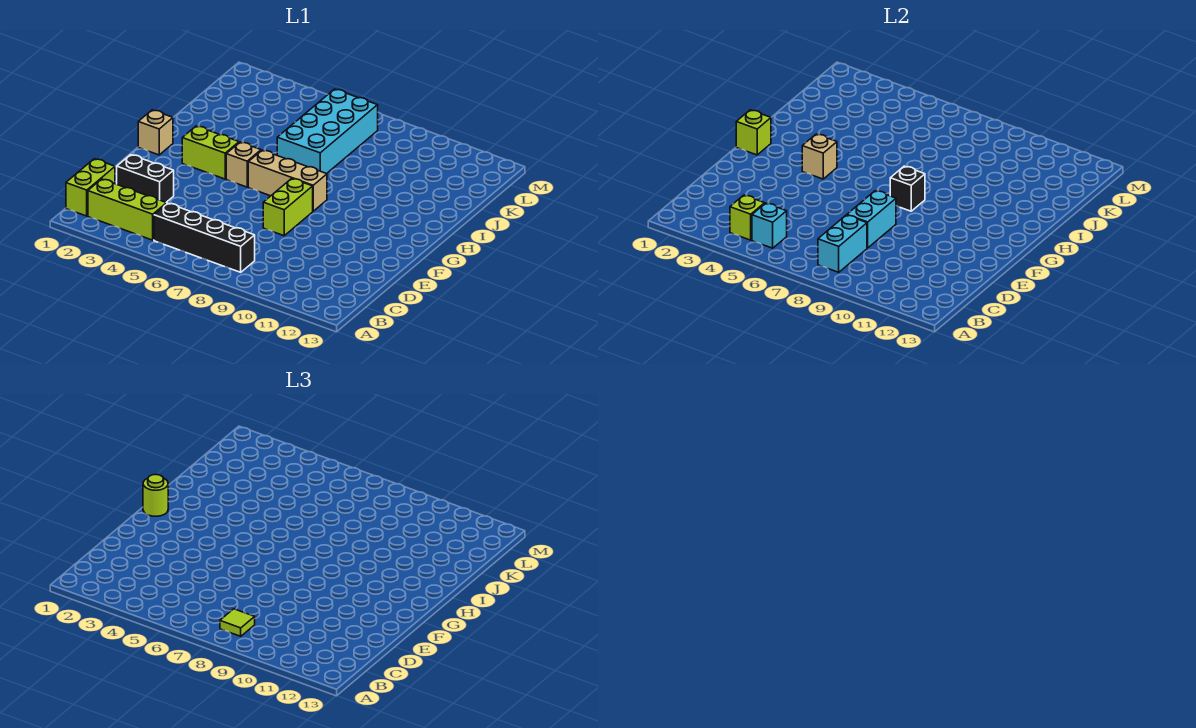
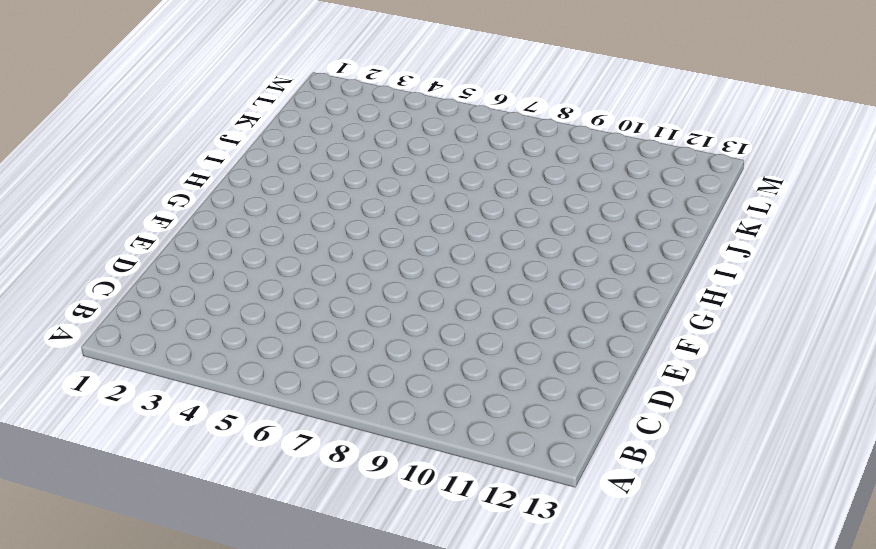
none -> lime brick B1:C1 level 1
none -> lime brick B2:B4 level 1
none -> black brick B5:B8 level 1

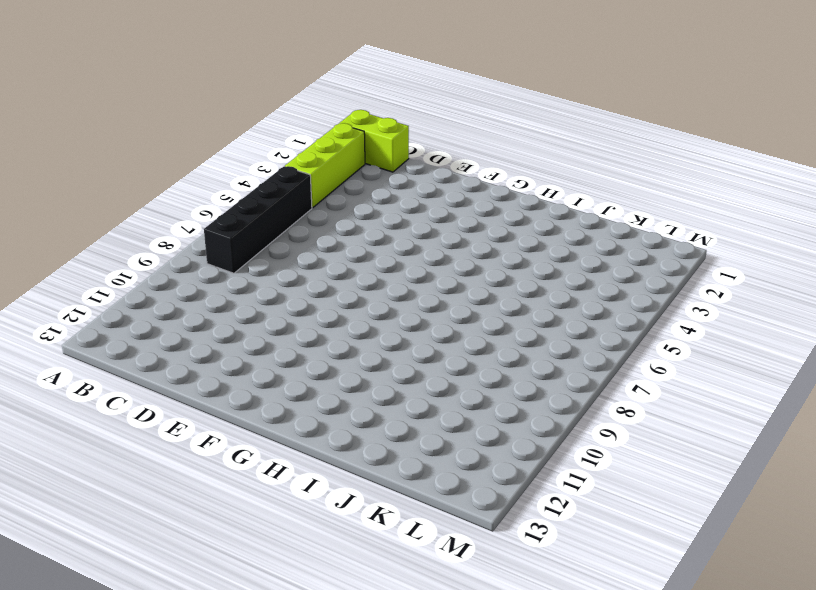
none -> black brick D2:D3 level 1
none -> lime brick E8:F8 level 1
none -> tan brick G1 level 1

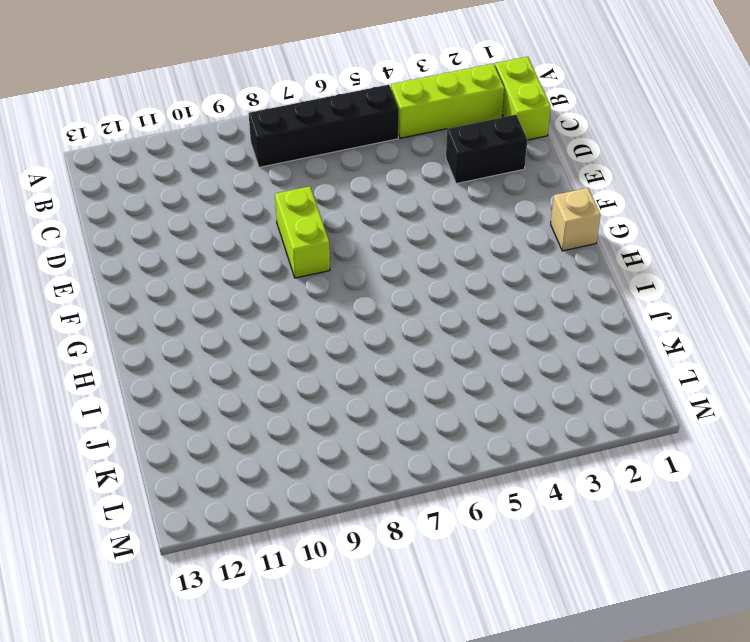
none -> lime brick G3:G4 level 1
none -> tan brick G5 level 1
none -> tan brick G6:G8 level 1

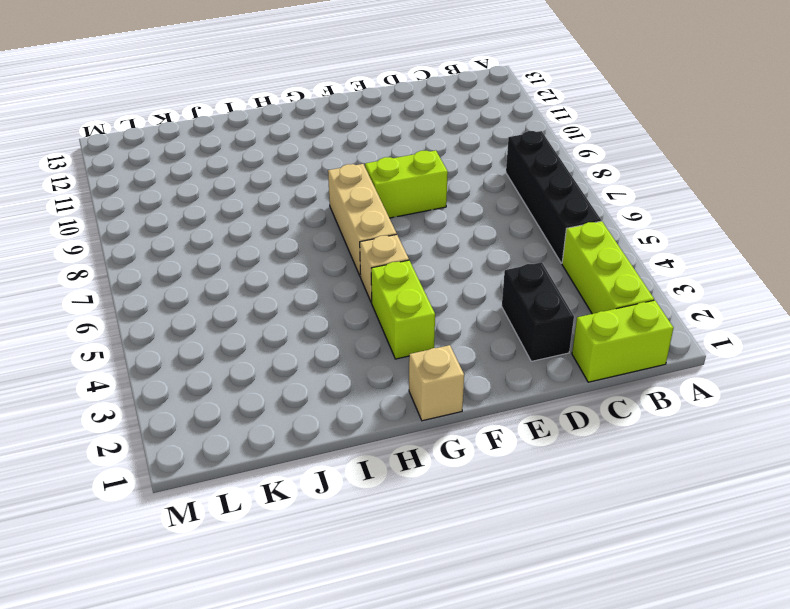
none -> cyan brick I6:L7 level 1
none -> lime brick B4 level 2
none -> cyan brick B5 level 2

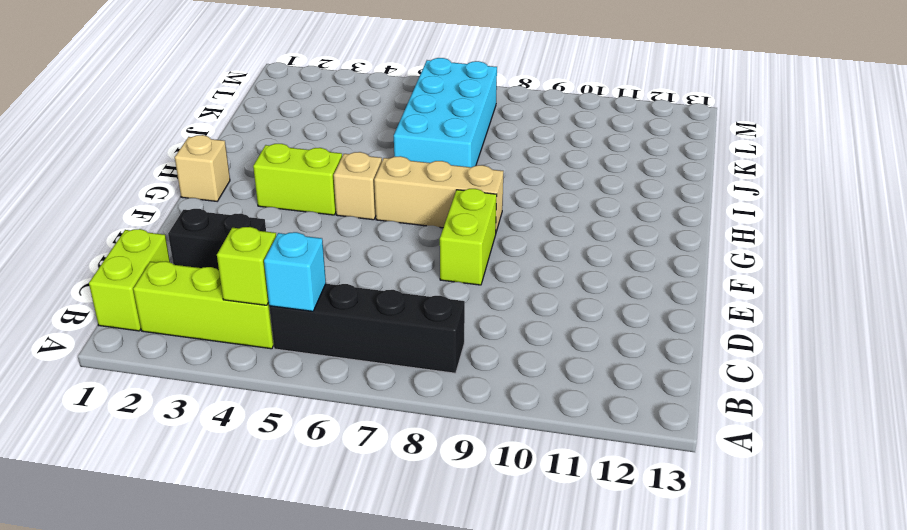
none -> cyan brick B8:C8 level 2
none -> cyan brick D8:E8 level 2
none -> lime brick G1 level 2

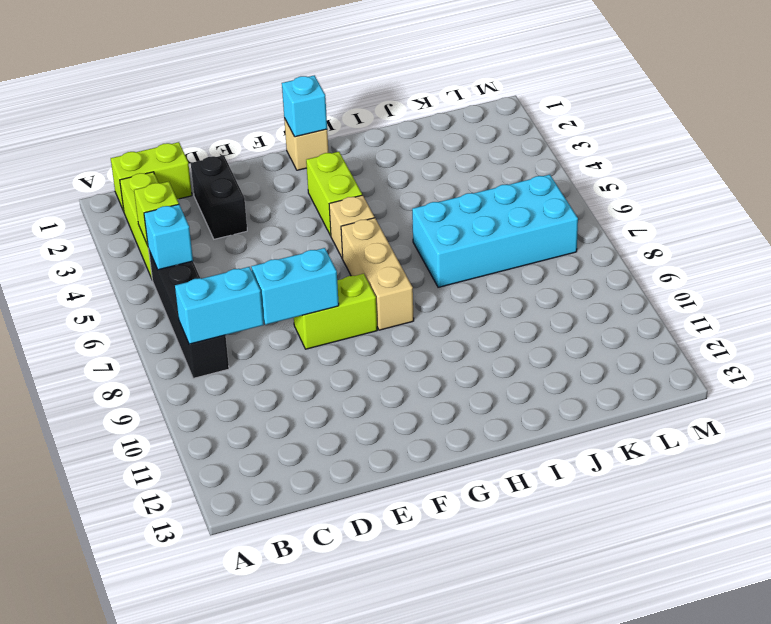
cyan brick G1 level 2 -> lime brick G1 level 2
none -> tan brick G4 level 2
none -> black brick G8 level 2
none -> lime tile B8 level 3

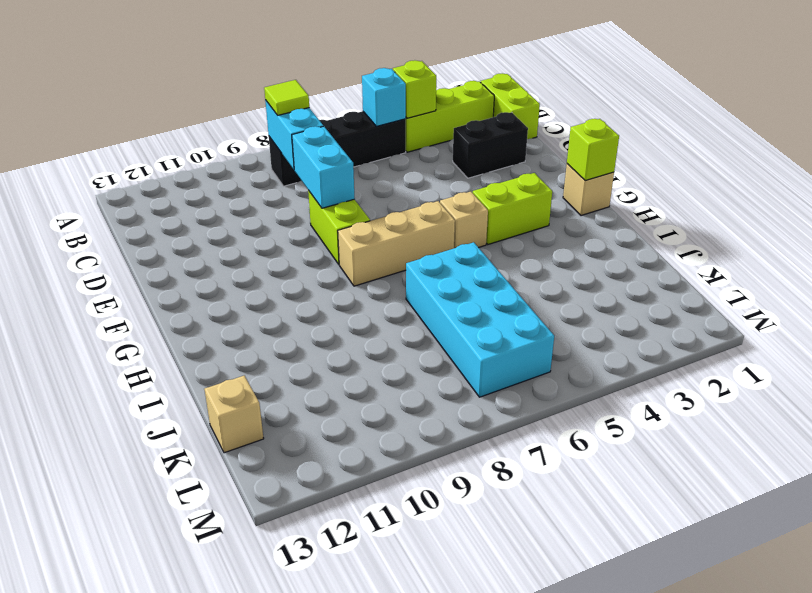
tan brick K13 level 1 -> tan brick G4 level 2
none -> black brick G8 level 2
none -> lime round brick G1 level 3

